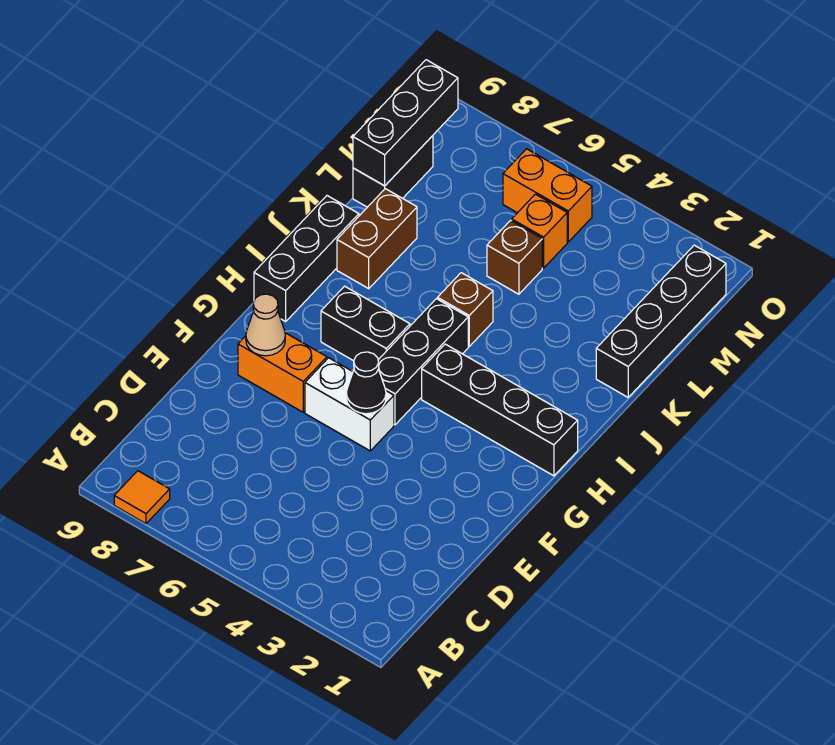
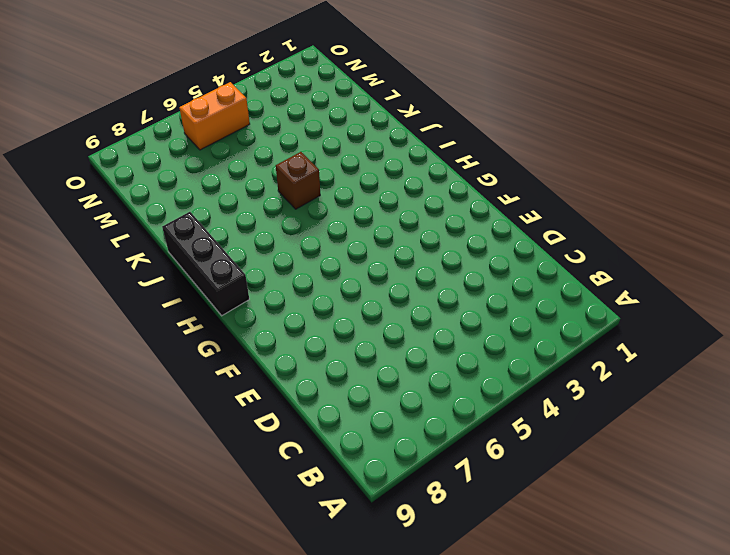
none -> orange tile A8 level 1
none -> white brick F5:F6 level 1
none -> orange brick F7:F8 level 1

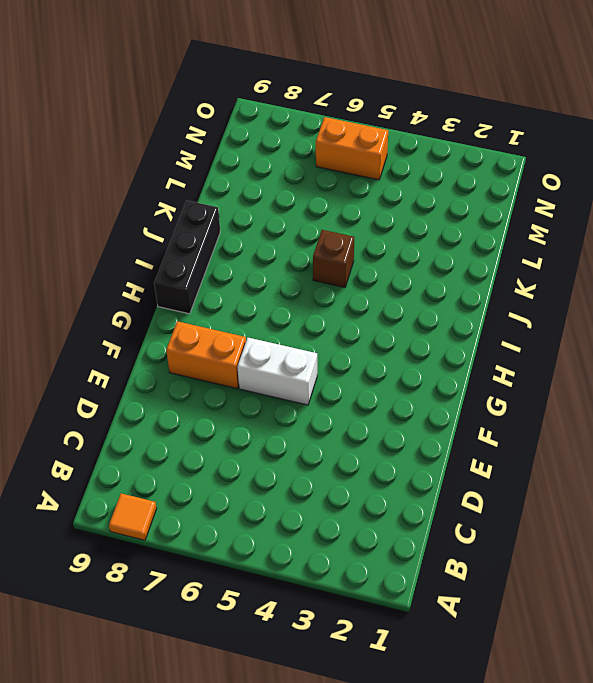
none -> black brick G5:I5 level 1
none -> black brick H1:H4 level 1
none -> black brick H6:H7 level 1

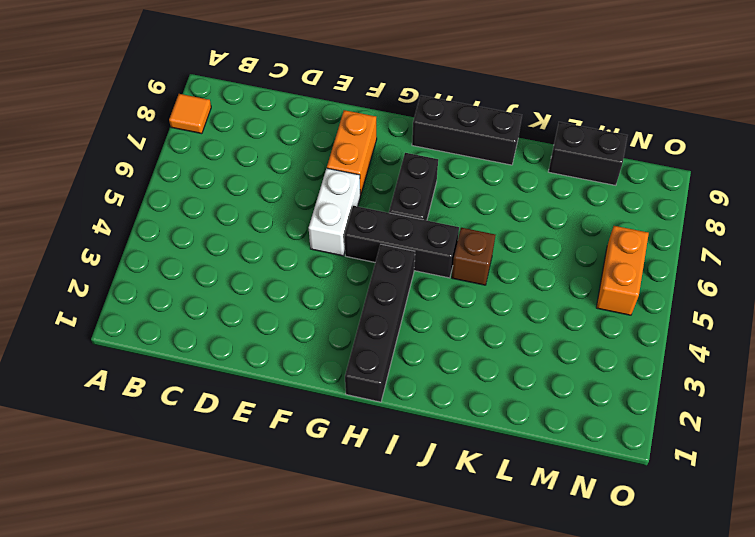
none -> brown brick J8:K8 level 1
none -> black brick K1:N1 level 1
none -> brown brick L5 level 1

